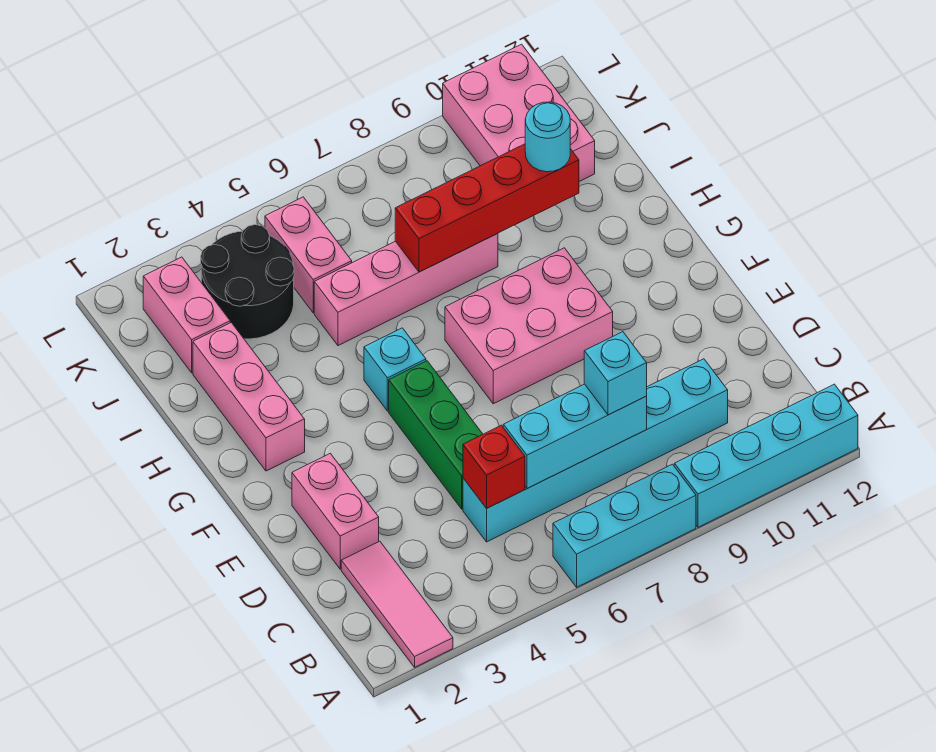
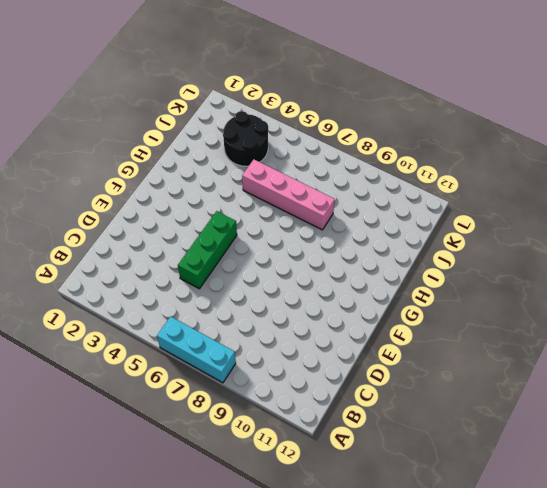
none -> pink tile A2:C2 level 1
none -> cyan brick A9:A12 level 1
none -> cyan brick C5:C10 level 1

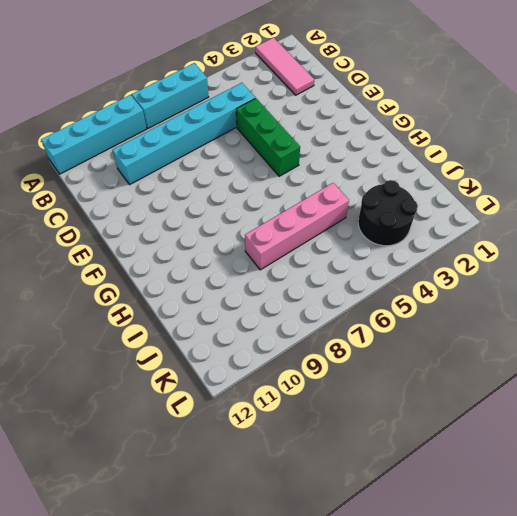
none -> pink brick D2:E2 level 1
none -> pink brick F7:G9 level 1
none -> pink brick G2:I2 level 1

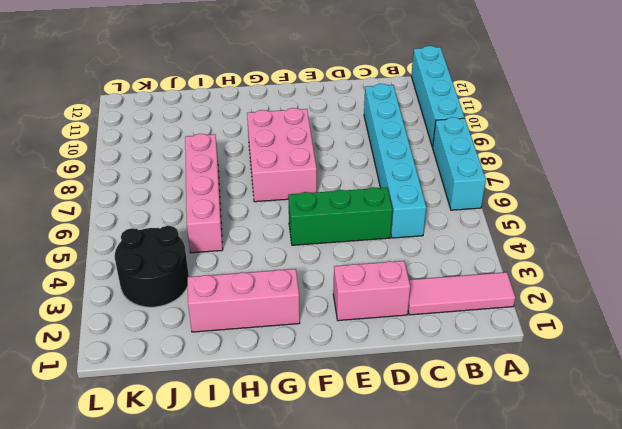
none -> cyan brick G5 level 1
none -> pink brick J2:K2 level 1
none -> pink brick J5:K5 level 1

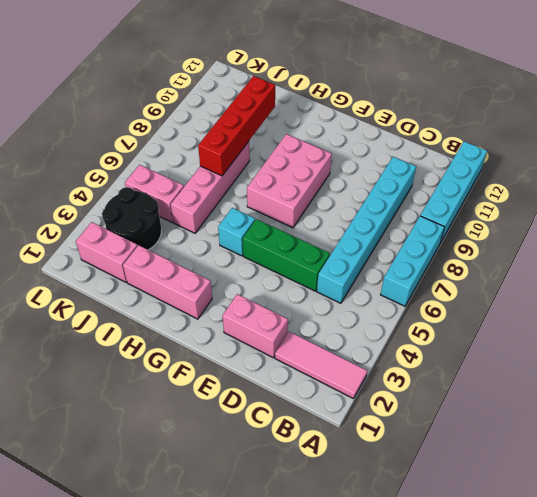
none -> pink brick J10:L11 level 1
none -> red brick C5 level 2
none -> cyan brick C6:C8 level 2

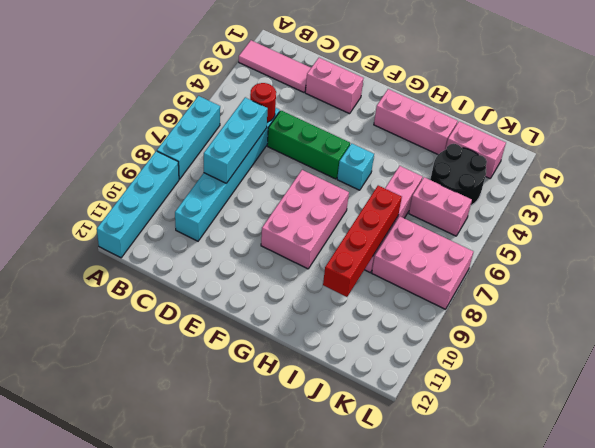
red round brick C5 level 2 -> red brick C5 level 2
pink brick J7:L8 level 1 -> pink brick J10:L11 level 1
none -> cyan brick C8 level 3
none -> cyan round brick I10 level 3

